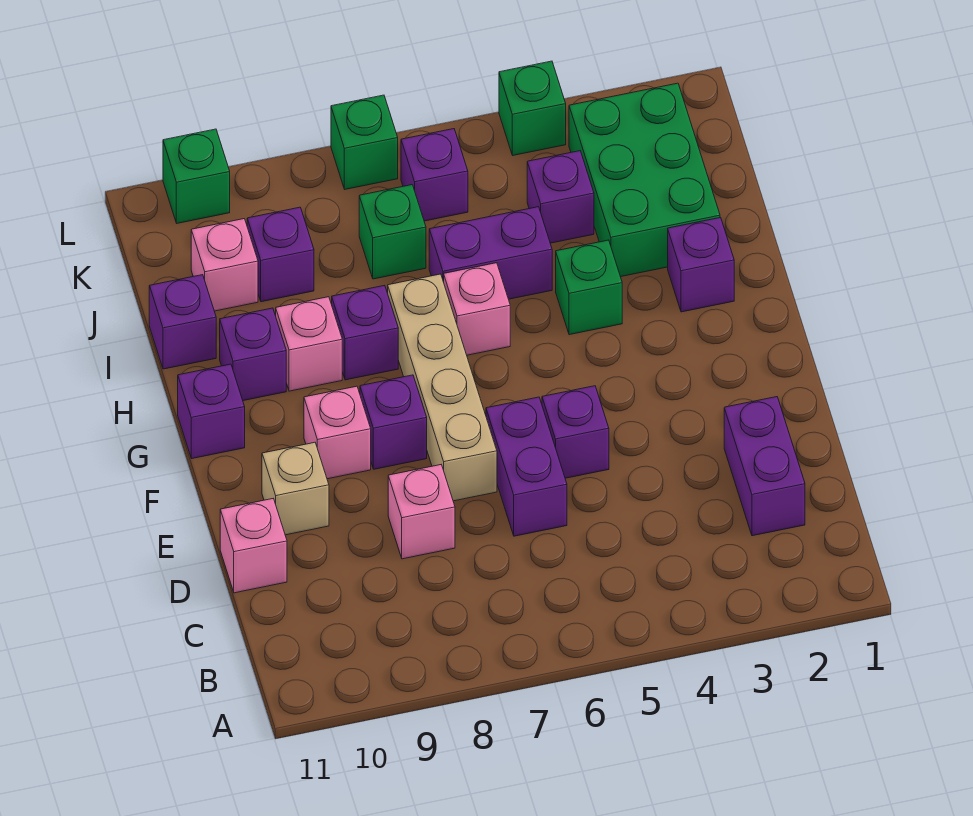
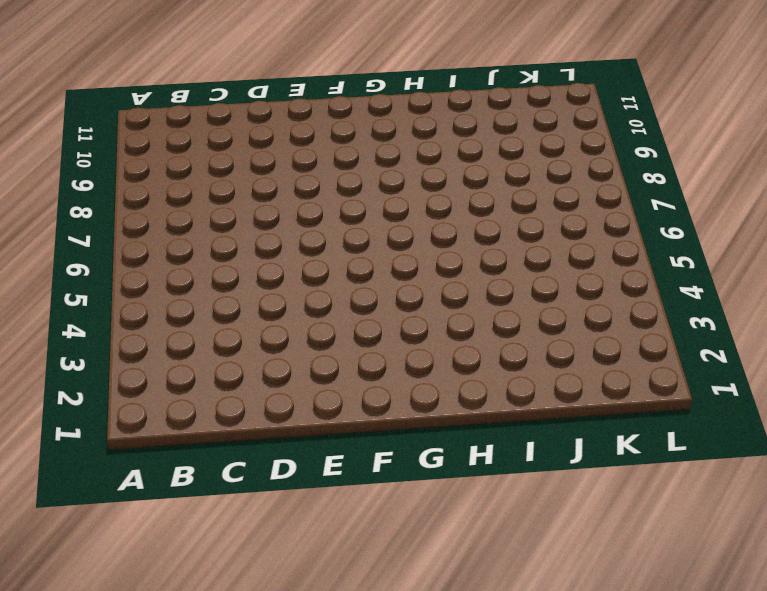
none -> purple brick C2:D2 level 1
none -> purple brick D6:E6 level 1
none -> pink brick D8 level 1

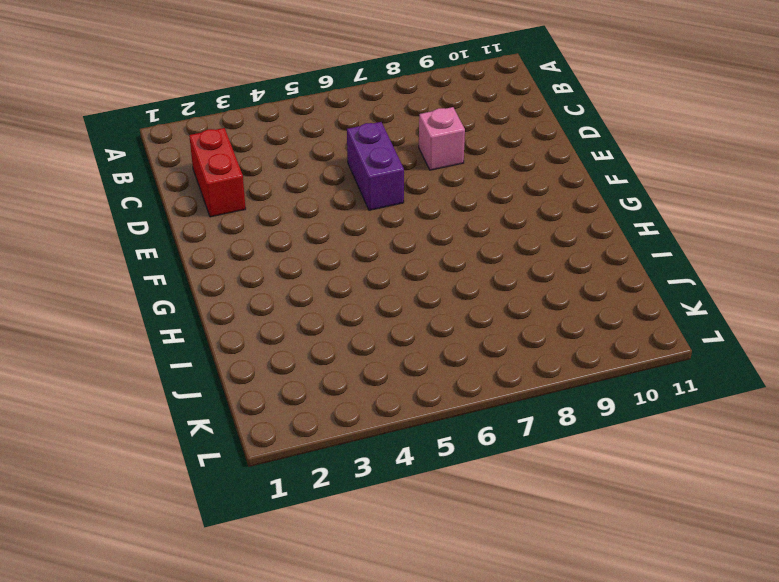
red brick C2:D2 level 1 -> purple brick C2:D2 level 1
none -> pink brick D11 level 1
none -> purple brick E5 level 1
none -> tan brick E7:H7 level 1

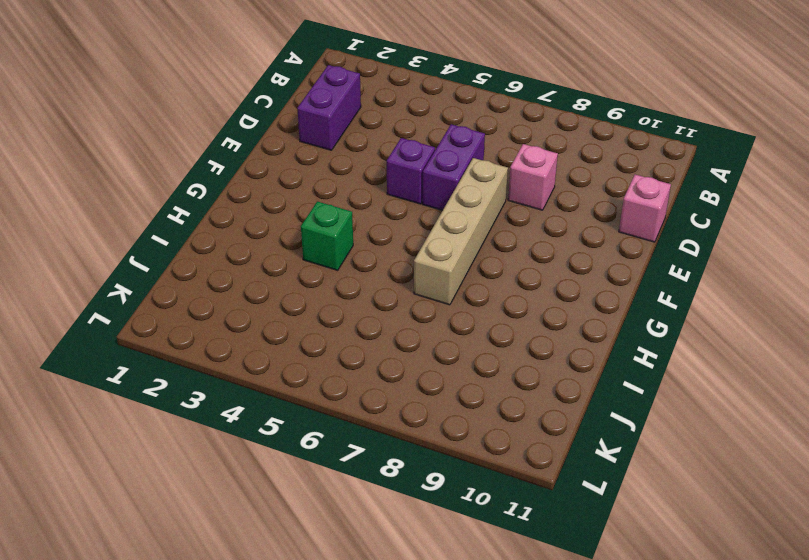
none -> tan brick E10 level 1
none -> purple brick F8 level 1
none -> pink brick F9 level 1

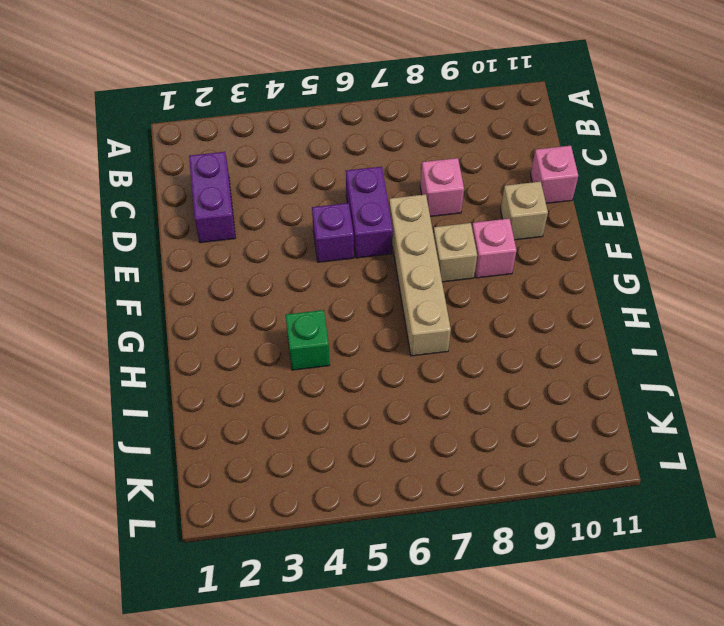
tan brick F8 level 1 -> purple brick F8 level 1
none -> purple brick G11 level 1
none -> purple brick H2 level 1
none -> pink brick H6 level 1

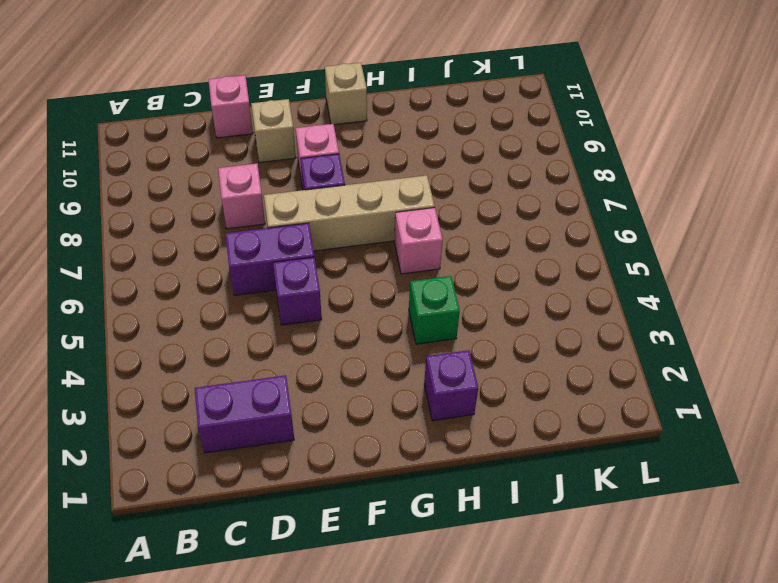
tan brick G11 level 1 -> purple brick G11 level 1
none -> purple brick H8 level 1
none -> pink brick H9 level 1
none -> purple brick H10 level 1

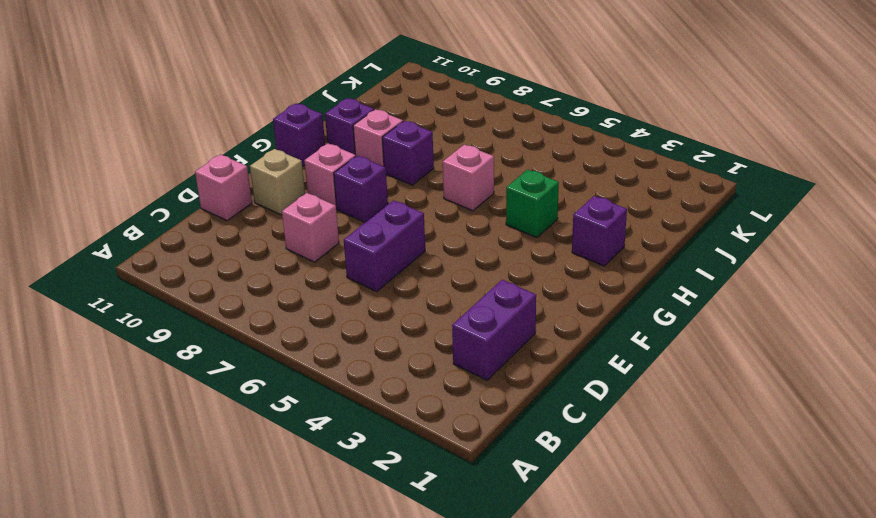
none -> purple brick E5 level 1
none -> tan brick E7:H7 level 1
none -> green brick I2:K3 level 1

